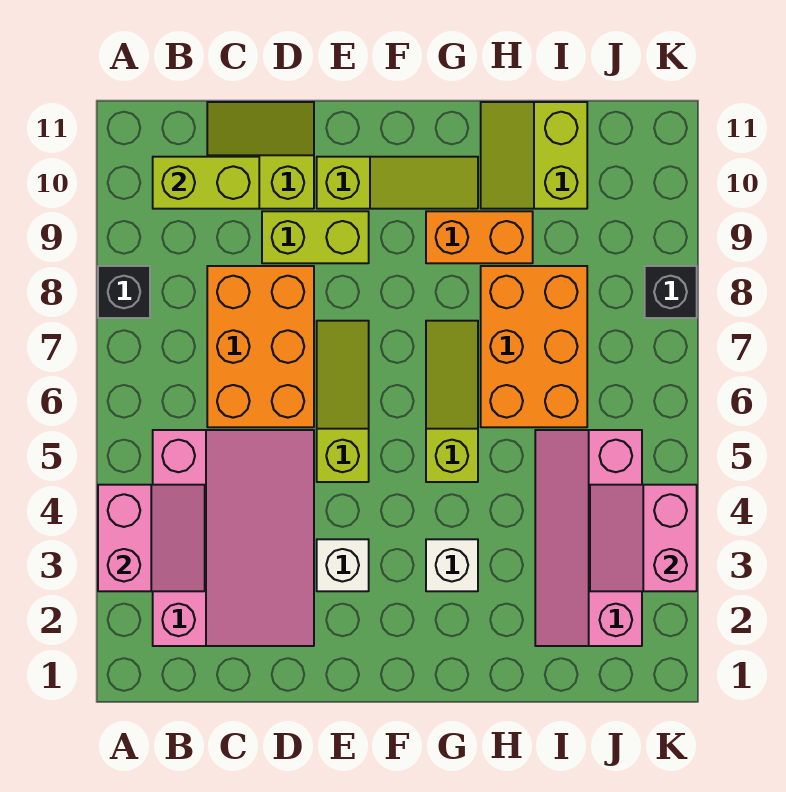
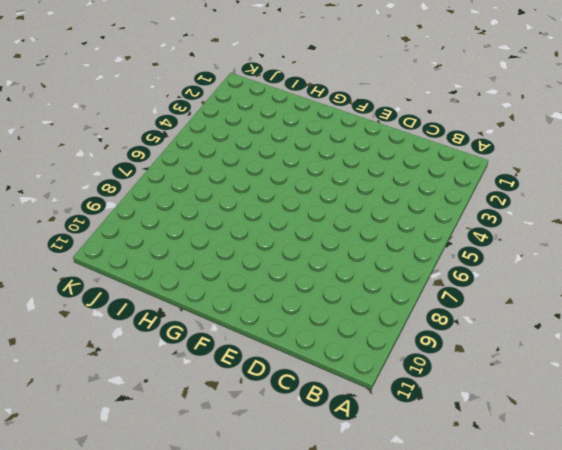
none -> black brick A8 level 1
none -> pink slope B2:D5 level 1 top B
none -> orange brick C6:D8 level 1

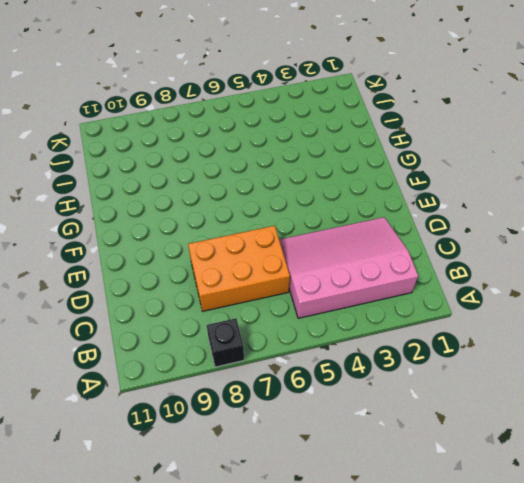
none -> lime slope C10:D11 level 1 top 10
none -> lime brick D9:E9 level 1
none -> white brick E3 level 1

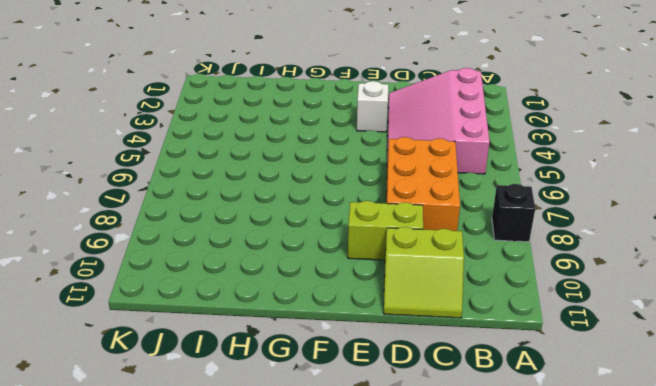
none -> lime slope E5:E7 level 1 top 5
none -> lime slope E10:G10 level 1 top E
none -> white brick G3 level 1

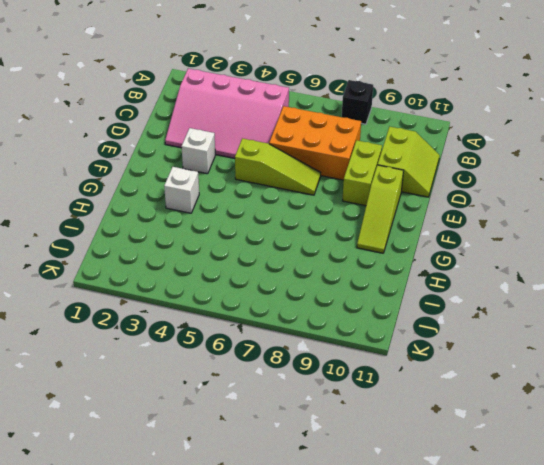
none -> lime slope G5:G7 level 1 top 5
none -> orange brick G9:H9 level 1
none -> orange brick H6:I8 level 1

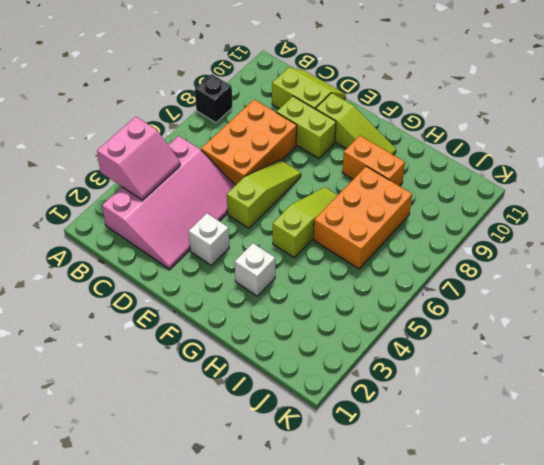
none -> lime slope H10:I11 level 1 top I
none -> pink slope I2:J5 level 1 top J
none -> black brick K8 level 1

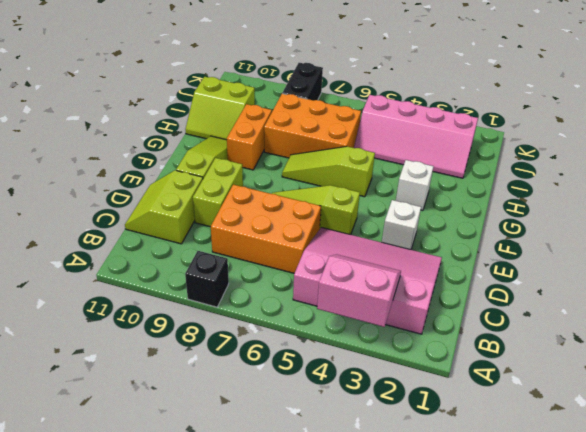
black brick J8:K8 level 1 -> black brick K8 level 1
none -> lime brick B10:C10 level 2
none -> pink slope J3:K4 level 2 top K

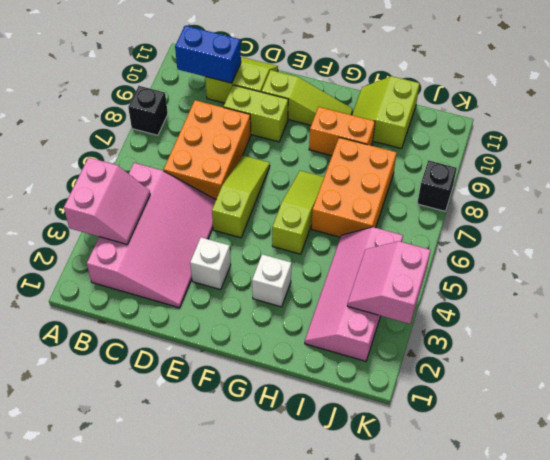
blue brick B10:C10 level 2 -> lime brick B10:C10 level 2

